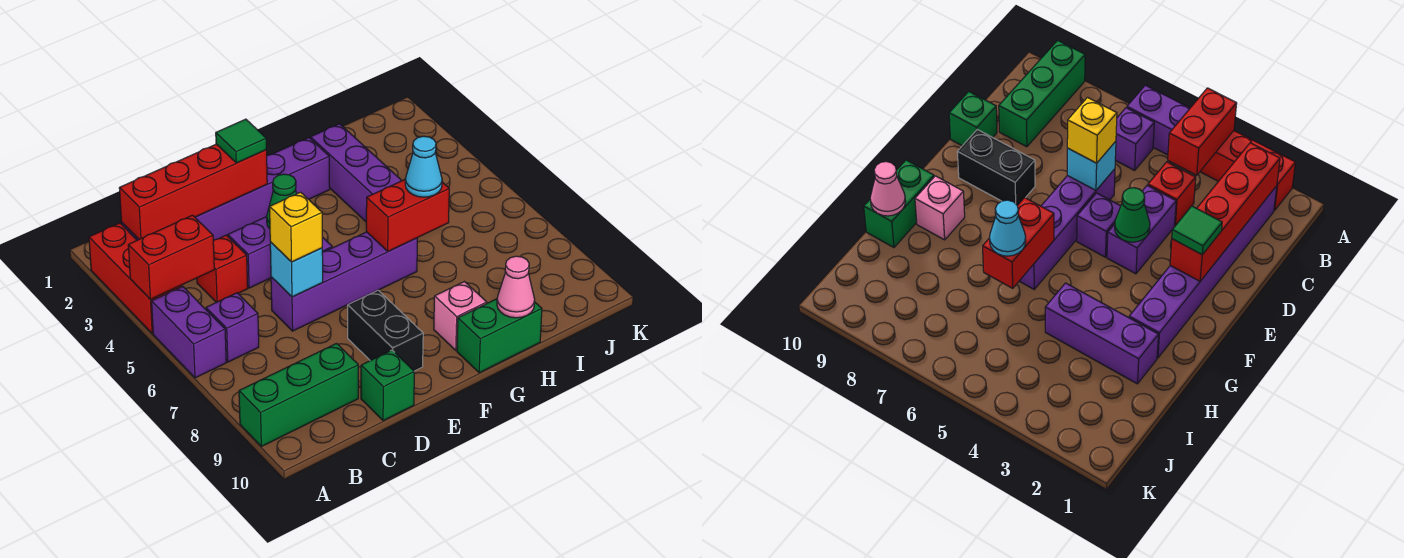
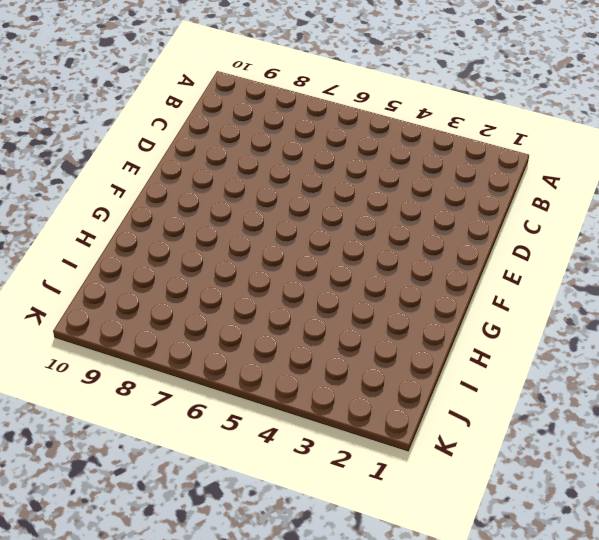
none -> red brick A2:A4 level 1
none -> purple brick A5:A6 level 1
none -> green brick A9:C9 level 1

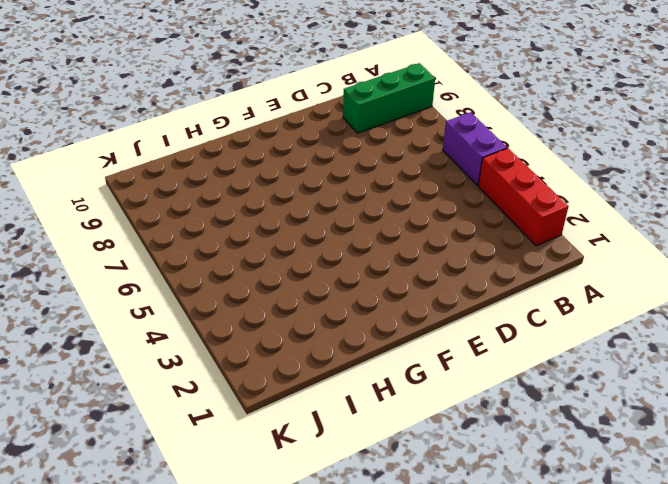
none -> purple brick B2:G2 level 1
none -> purple brick B6 level 1
none -> red brick C4 level 1

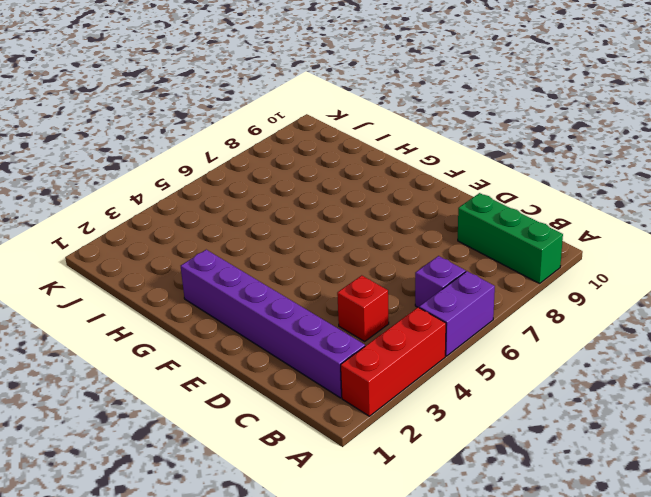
none -> purple brick D4:E4 level 1
none -> purple brick D6:G6 level 1
none -> green brick D10 level 1

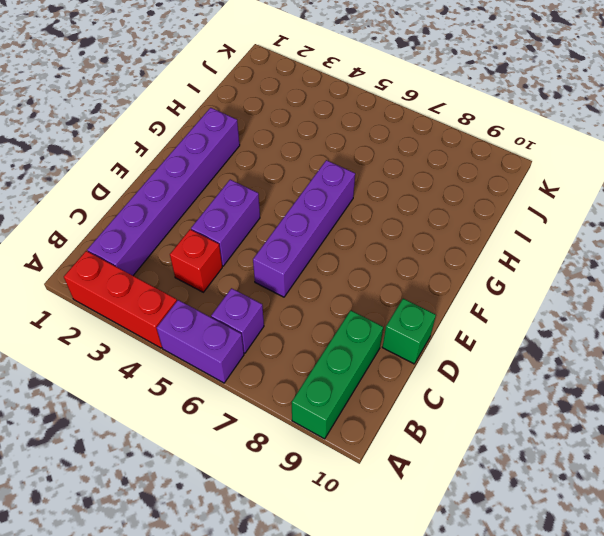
none -> purple brick E5 level 1
none -> black brick E8:E9 level 1
none -> pink brick G9 level 1

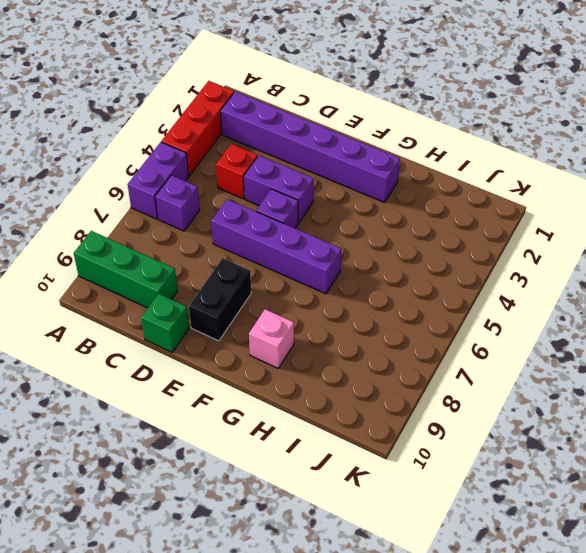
none -> green brick G10:H10 level 1
none -> purple brick H2:H4 level 1
none -> red brick A4:B4 level 2

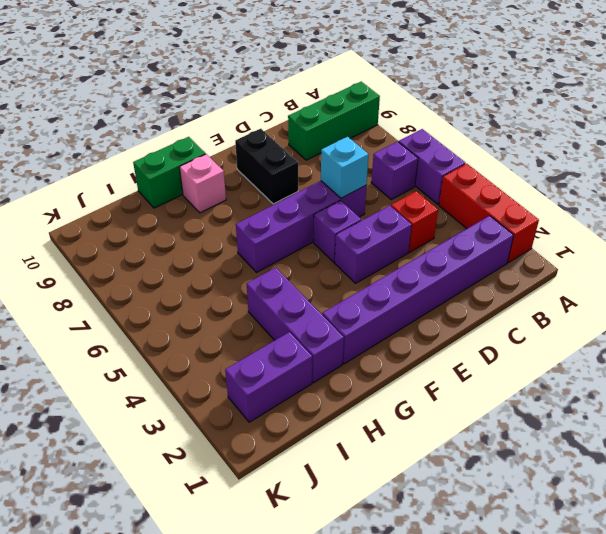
purple brick I2:J2 level 1 -> none
none -> green brick D10 level 1
none -> red brick A4:B4 level 2
none -> red brick B2:E2 level 2

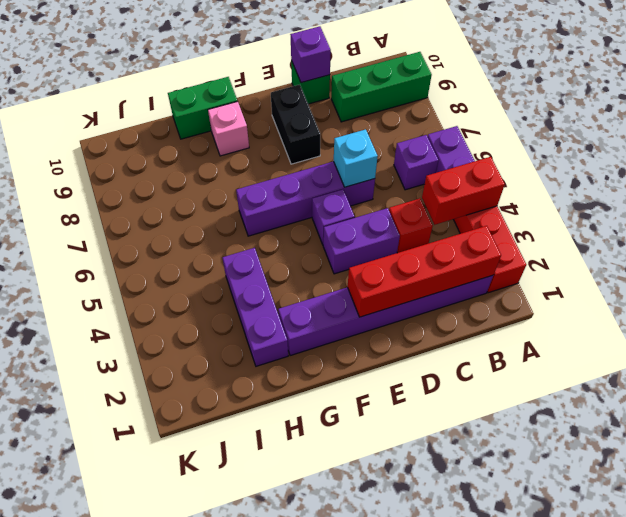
purple brick D10 level 2 -> none
none -> green cone E4 level 2
none -> red brick G6:H6 level 2
none -> pink cone H10 level 2

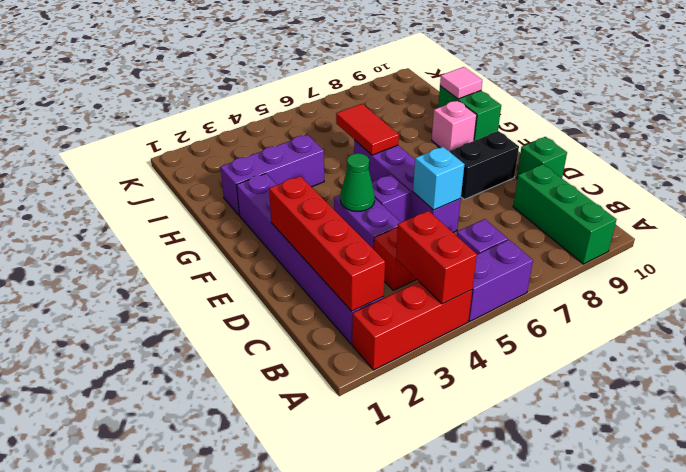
red tile G6:H6 level 2 -> red brick G6:H6 level 2
pink tile H10 level 2 -> pink cone H10 level 2
none -> yellow brick D6 level 3
none -> green tile E2 level 3
none -> cyan cone H6 level 3

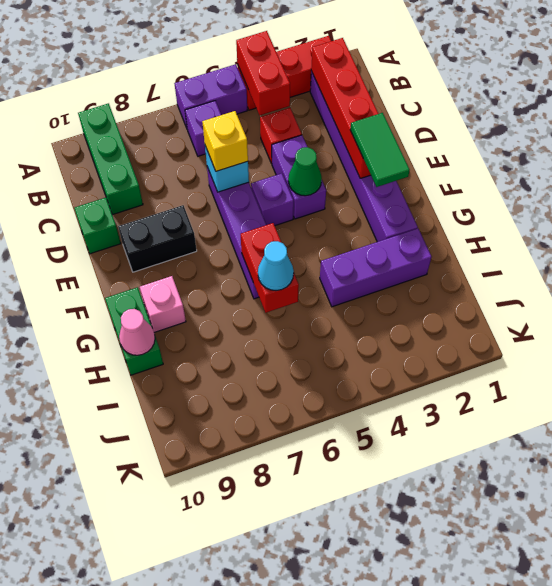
green tile E2:F2 level 3 -> green tile E2 level 3

